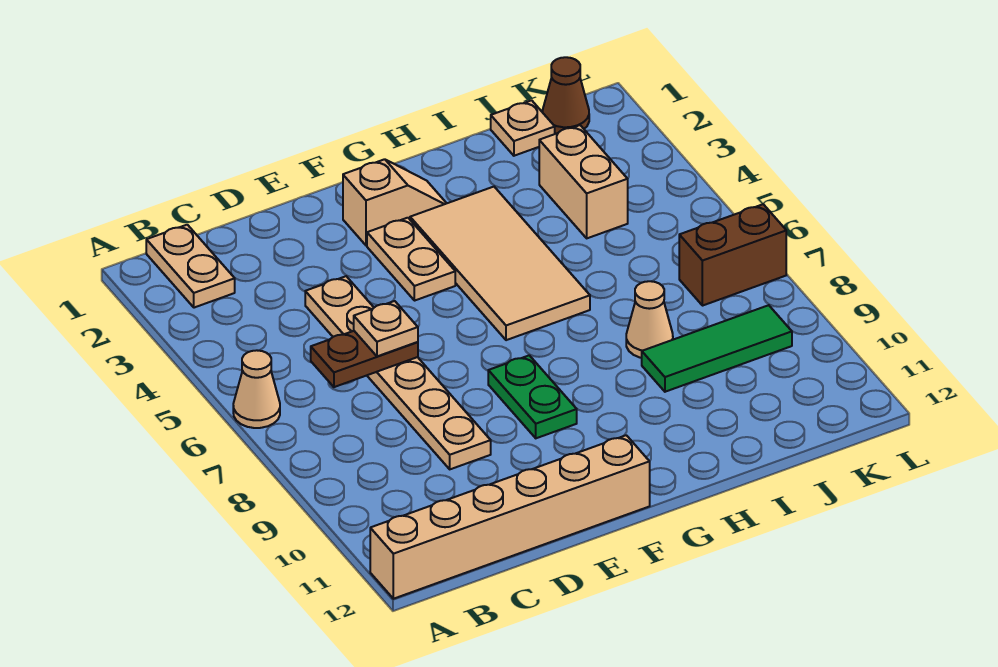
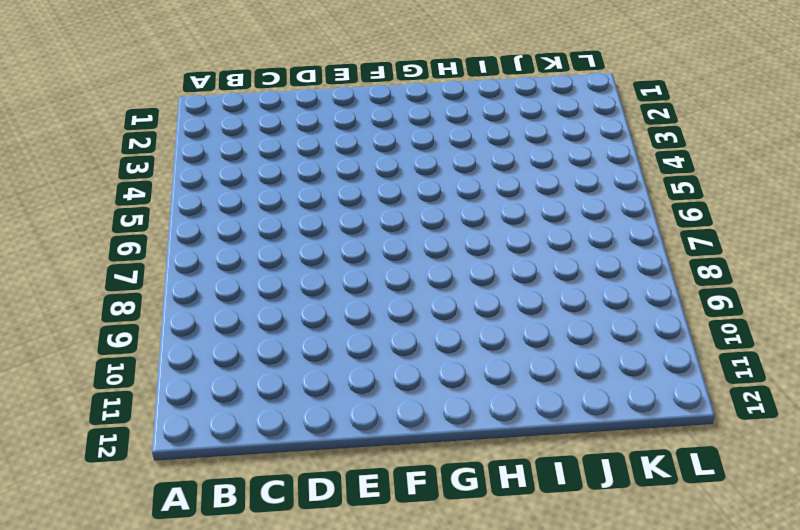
none -> tan cone A6 level 1
none -> tan brick A12:F12 level 1
none -> tan plate B1:B2 level 1

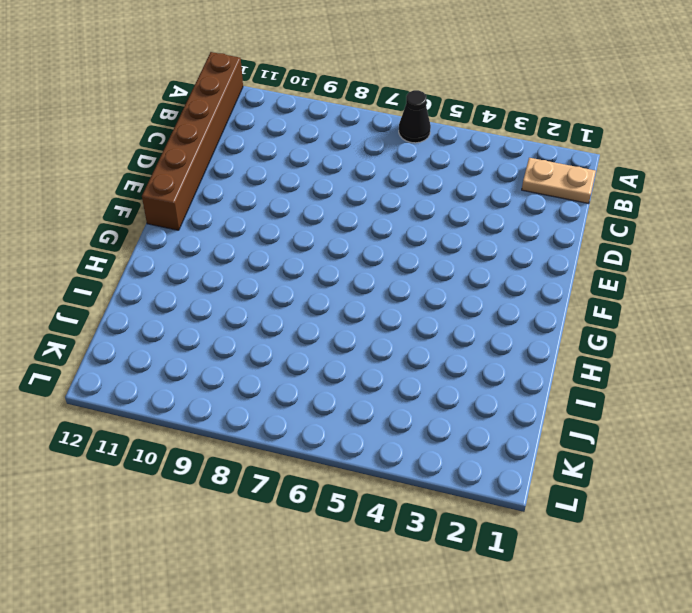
black cone A6 level 1 -> tan cone A6 level 1
brown brick A12:F12 level 1 -> tan brick A12:F12 level 1
none -> tan plate D4:D9 level 1
none -> tan slope F2:G2 level 1 top F
none -> tan plate F3:F4 level 1

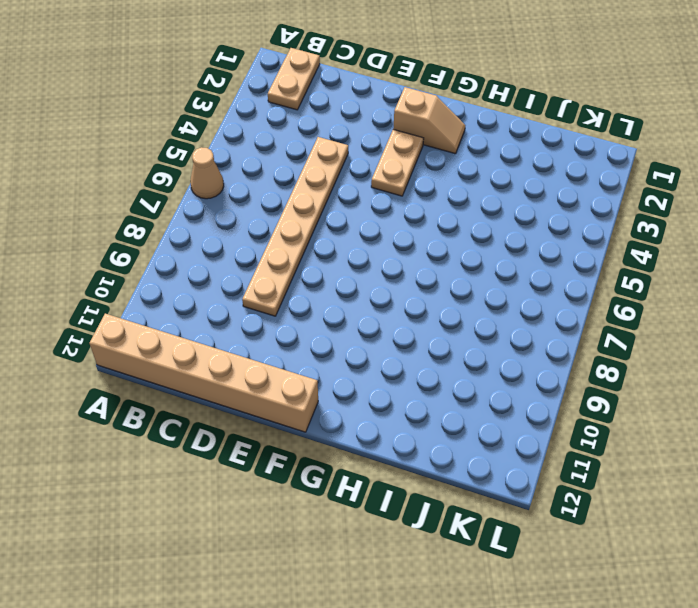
none -> green plate F8:F9 level 1
none -> tan tile G3:H6 level 1
none -> tan cone I8 level 1

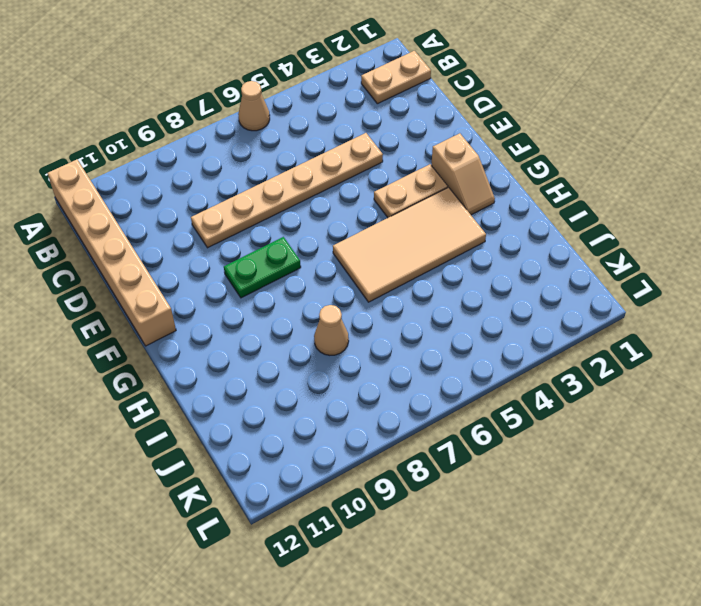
none -> green tile I9:K9 level 1
none -> tan plate J1 level 1
none -> tan brick J3:J4 level 1

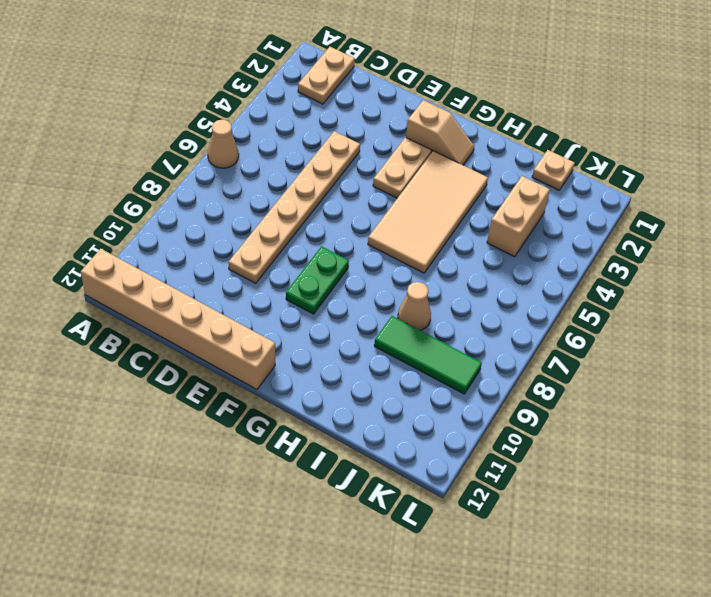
none -> brown cone K1 level 1
none -> brown brick K7:L7 level 1
none -> brown plate C6:D6 level 2

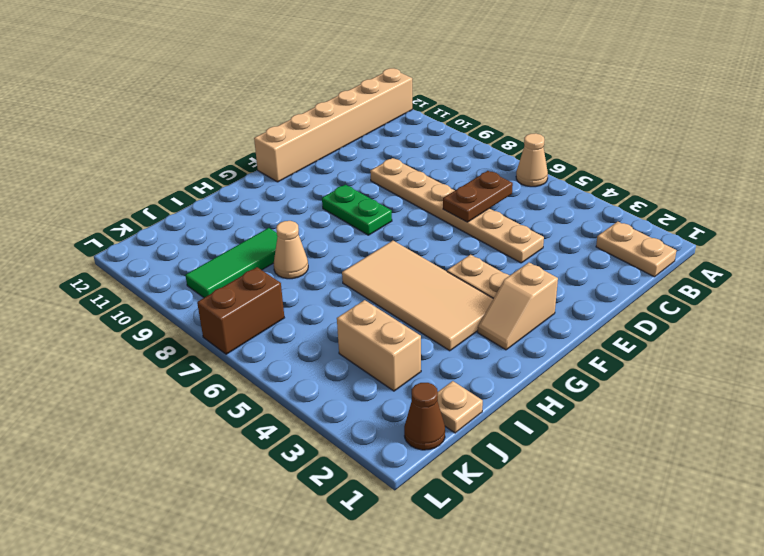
none -> tan plate D6 level 3

